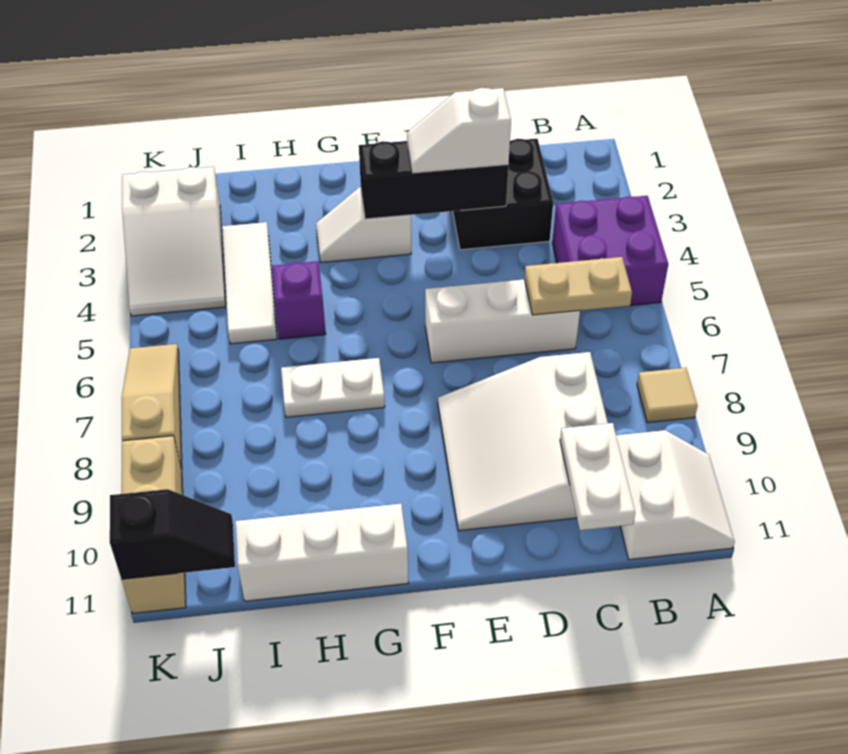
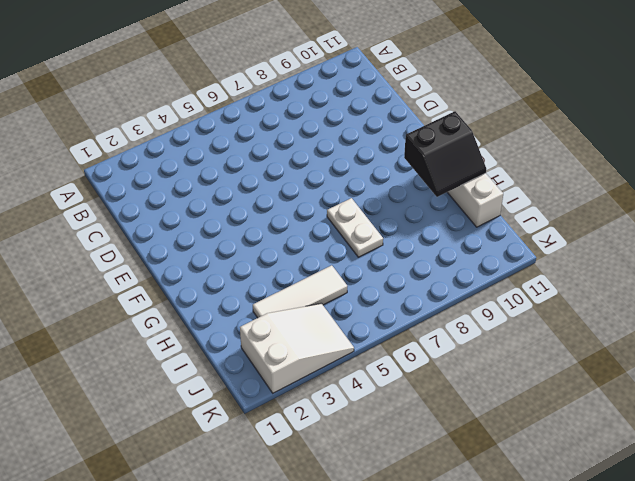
black slope G10:H11 level 2 top G -> none
none -> purple brick A4:B5 level 1
none -> tan tile A8 level 1
none -> white slope A10:B11 level 1 top B

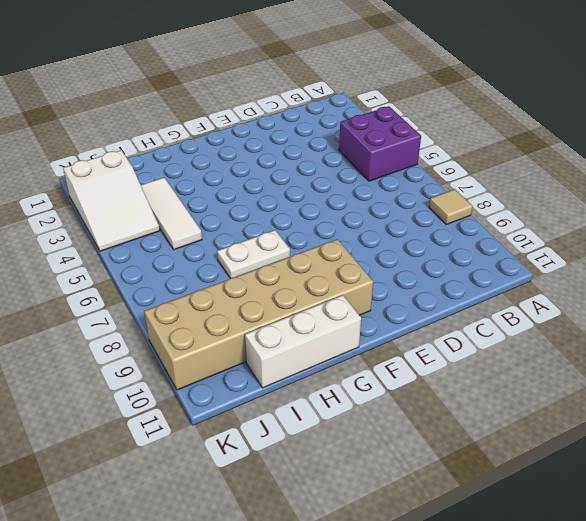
tan brick F9:K10 level 1 -> tan brick K9:K11 level 1
none -> white slope A10:B11 level 1 top B
none -> black brick C2:D3 level 1
none -> white brick C6:E6 level 1

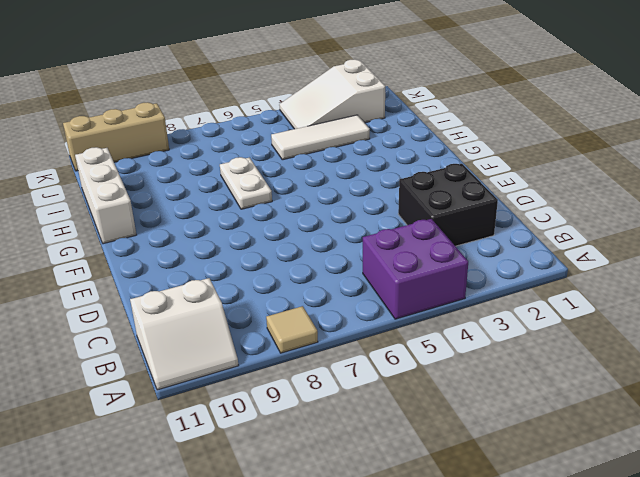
none -> white brick C6:E6 level 1
none -> white slope C8:E10 level 1 top C
none -> white slope F3:G3 level 1 top F

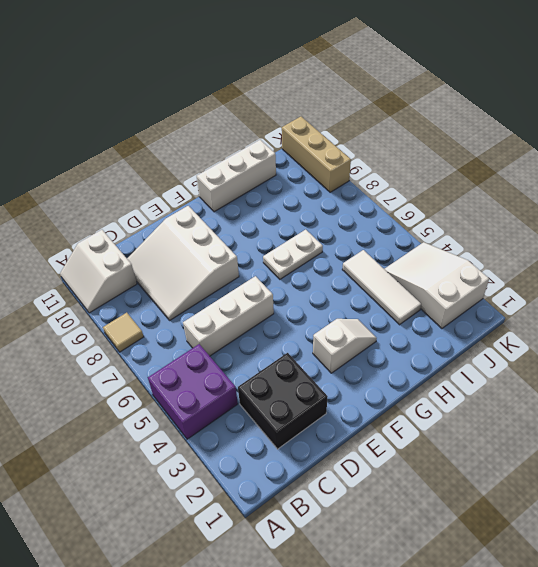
white slope C8:E10 level 1 top E -> white slope C8:E10 level 1 top C
none -> purple brick H5 level 1
none -> tan slope K6:K8 level 1 top 8
none -> tan plate B6:C6 level 2

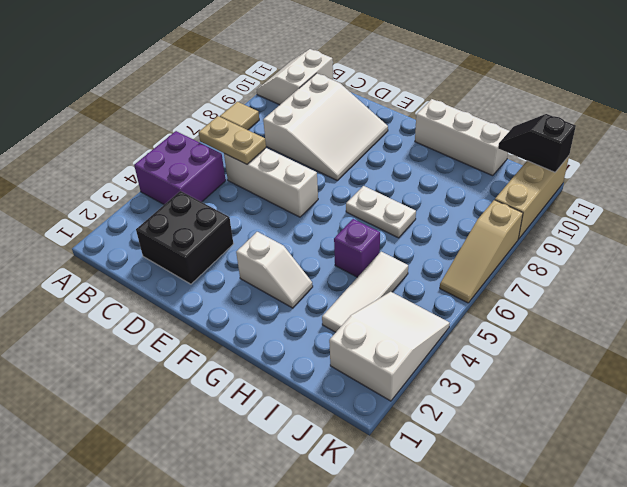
none -> white plate C10:C11 level 2
none -> black brick D3:F3 level 2
none -> white slope D3:E3 level 3 top D

